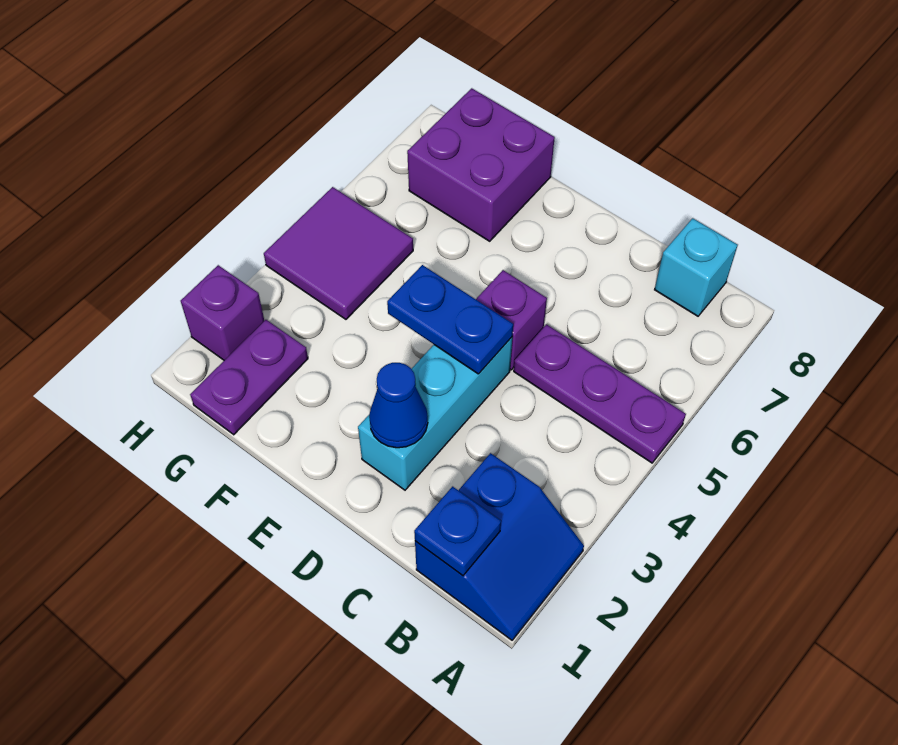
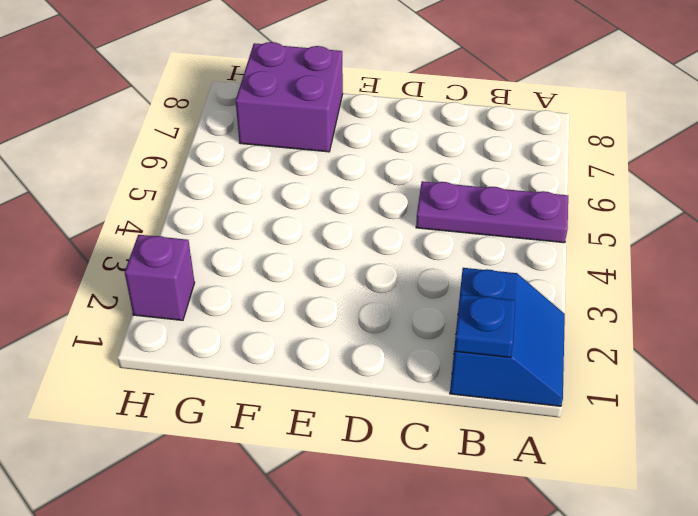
none -> cyan brick B8 level 1
none -> cyan brick D2:D4 level 1
none -> purple brick D5 level 1

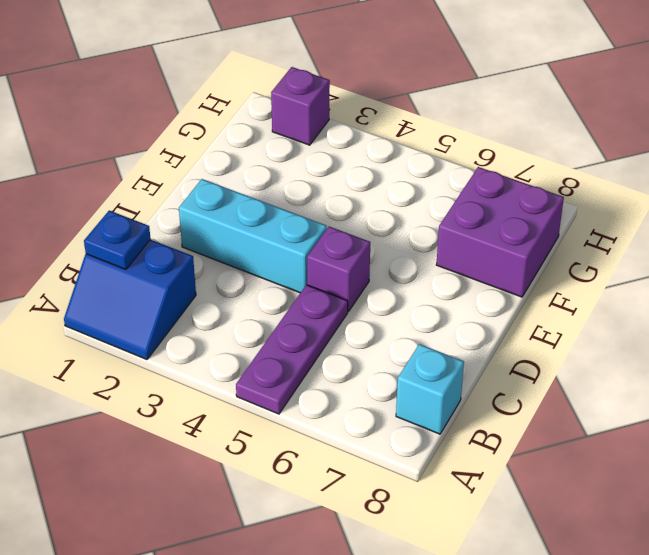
none -> purple plate G1:G2 level 1
none -> purple tile G4:H5 level 1
none -> blue cone D2 level 2

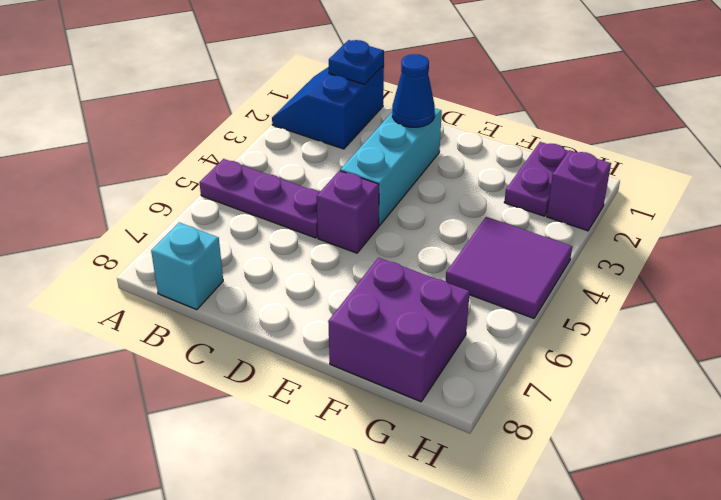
none -> blue plate D4:E4 level 2

